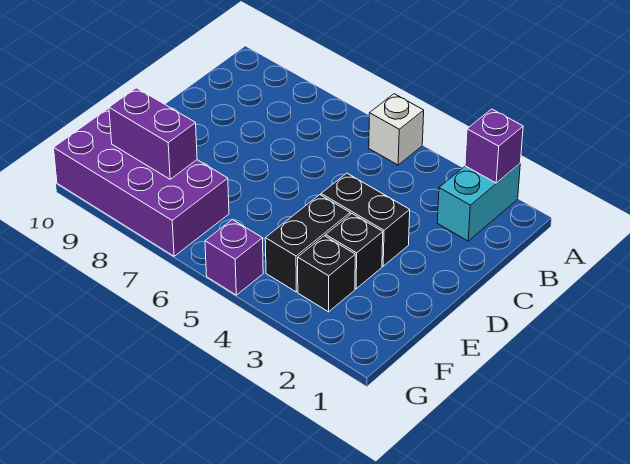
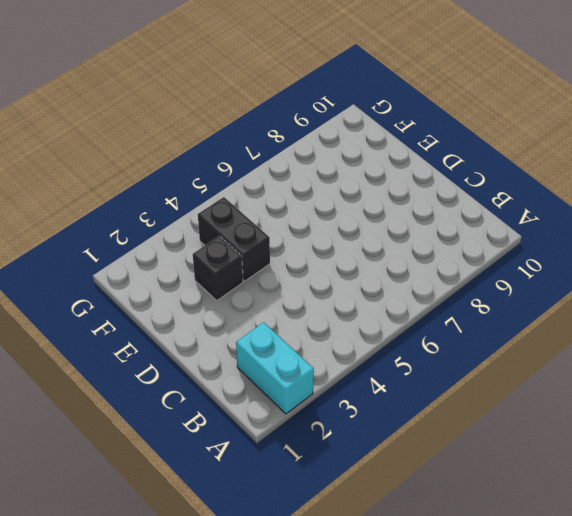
none -> white brick A5 level 1
none -> black brick D3:D4 level 1

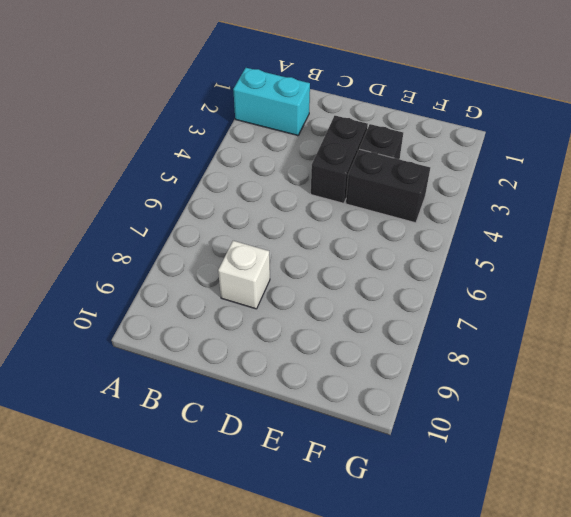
white brick C8 level 1 -> white brick A5 level 1
none -> black brick F3 level 1
none -> purple brick F7:G10 level 1

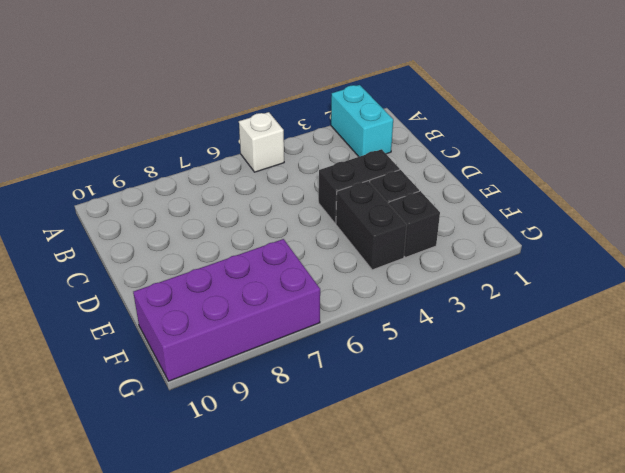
none -> purple brick G5 level 1
none -> purple brick A2 level 2

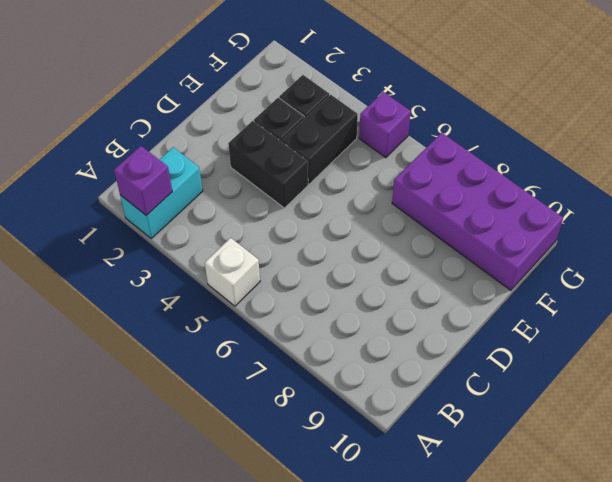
none -> purple brick F8:F9 level 2

